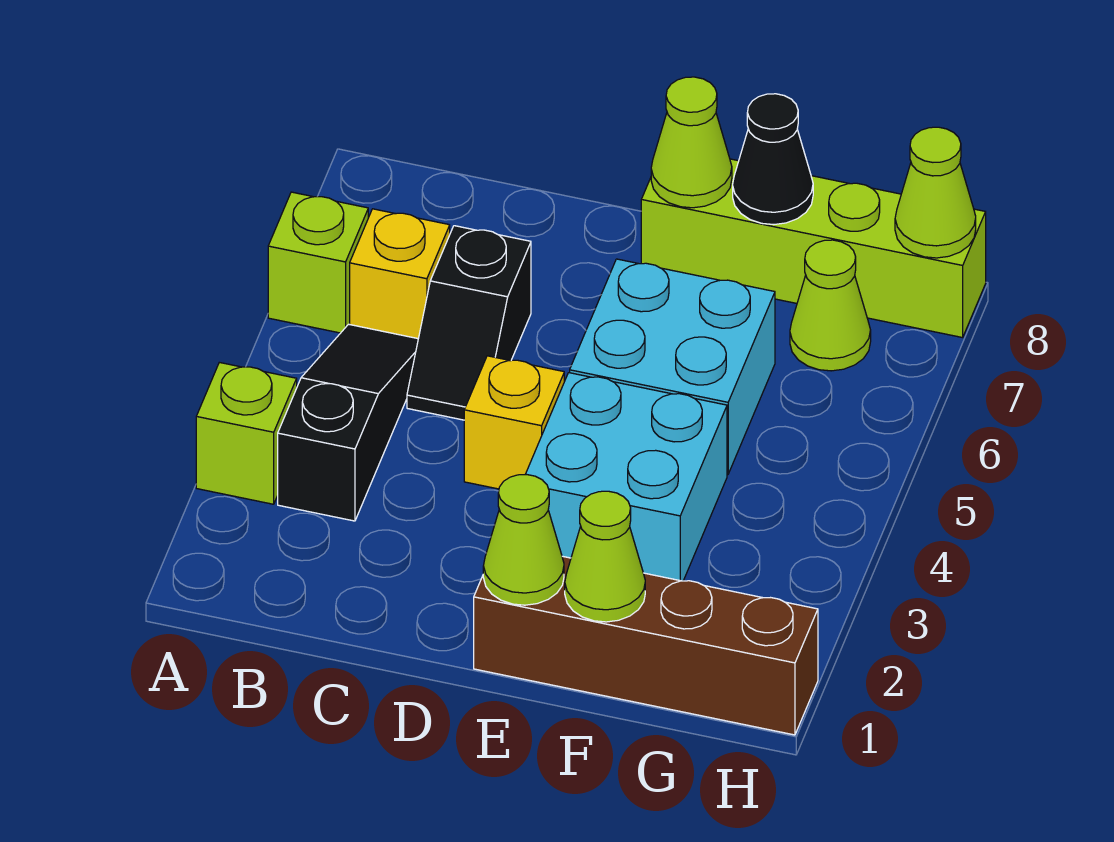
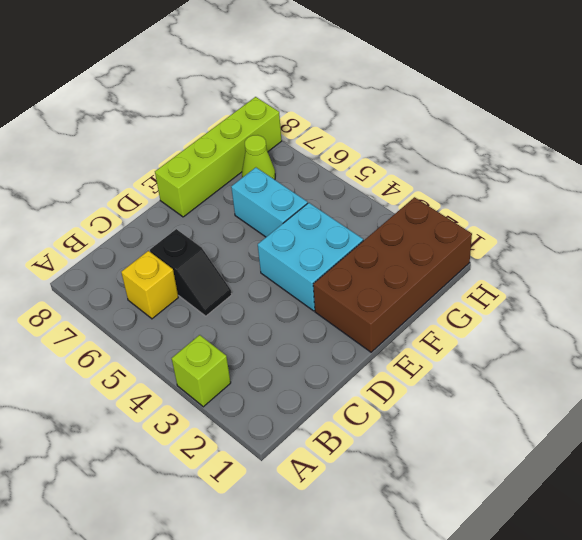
brown brick E1:H2 level 1 -> brown brick E1:H1 level 1
cyan brick F5:F6 level 1 -> cyan brick E5:F6 level 1
none -> lime brick A6 level 1
none -> black slope B3:B5 level 1 top 3
none -> yellow brick D4 level 1

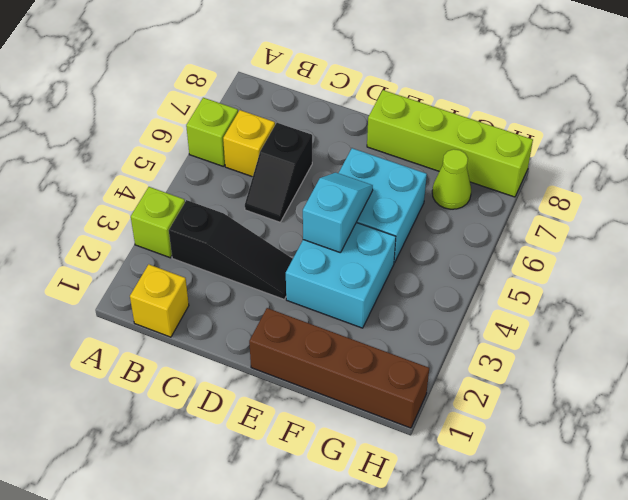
yellow brick B1 level 1 -> yellow brick D4 level 1
black slope B3:D3 level 1 top B -> black slope B3:B5 level 1 top 3
cyan slope E4:E5 level 2 top 4 -> none
none -> lime cone E1 level 2
none -> lime cone E8 level 2
none -> lime cone F1 level 2

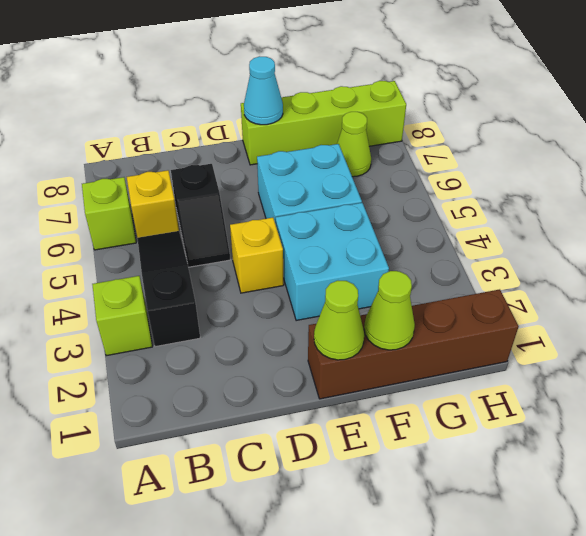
cyan cone E8 level 2 -> lime cone E8 level 2
none -> black cone F8 level 2
none -> lime cone H8 level 2

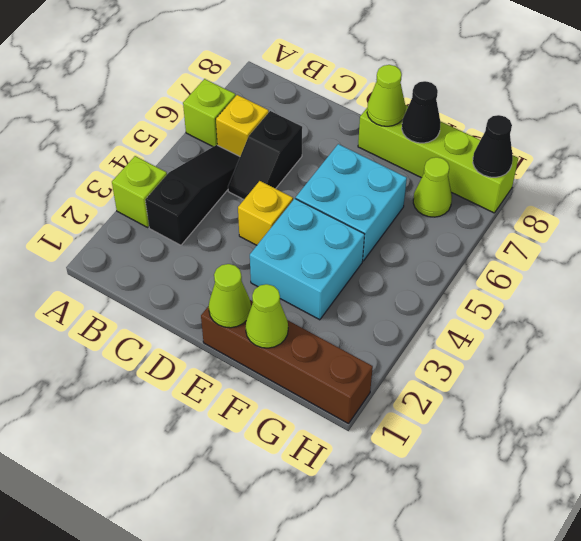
black cone H8 level 2 -> lime cone H8 level 2

